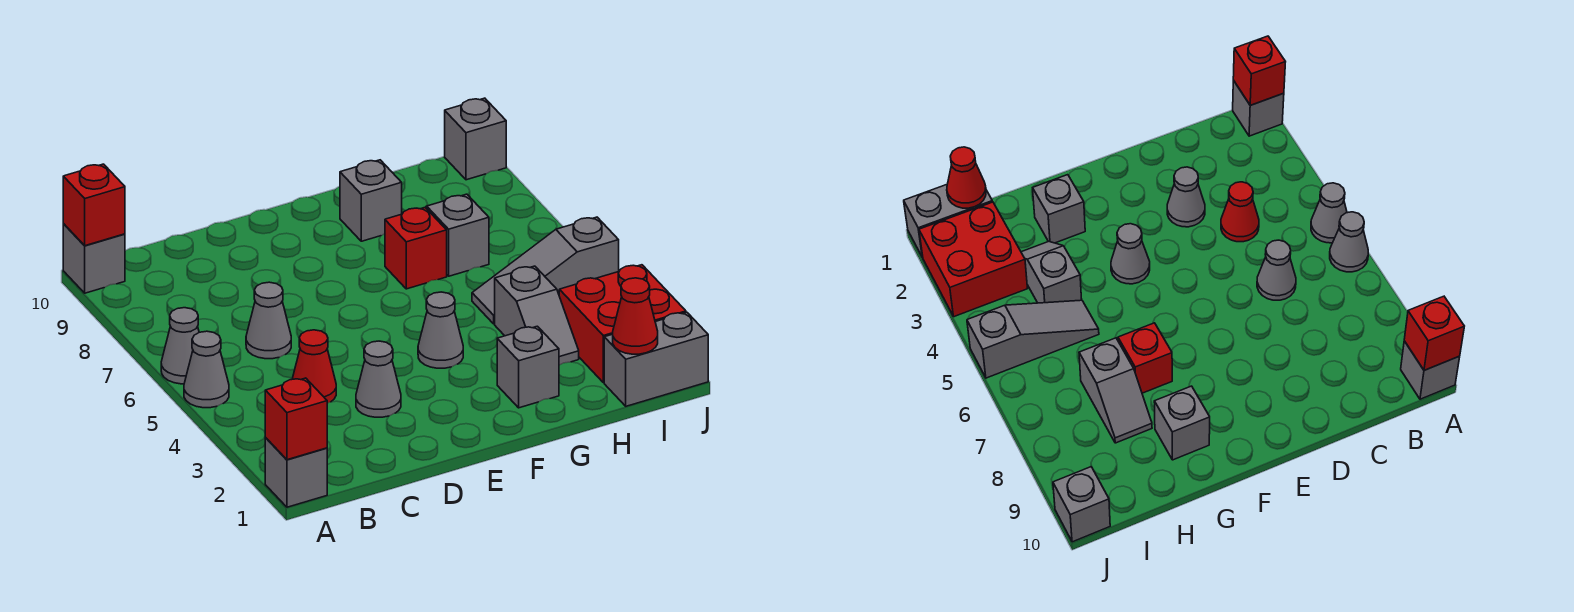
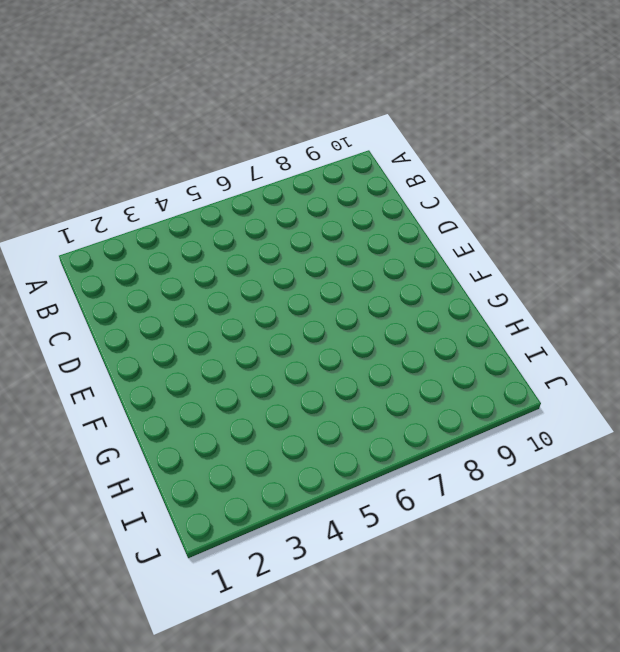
none -> grey brick A1 level 1
none -> grey cone A5 level 1
none -> grey cone A6 level 1

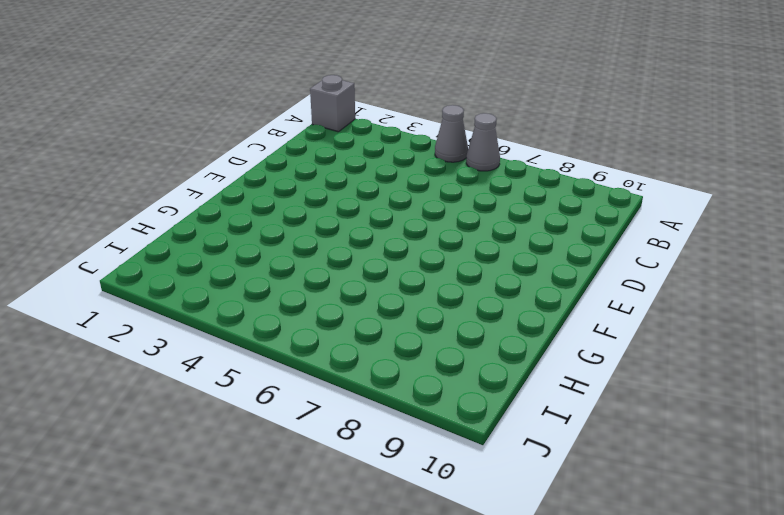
none -> grey brick A10 level 1
none -> red cone C4 level 1
none -> grey cone C6 level 1

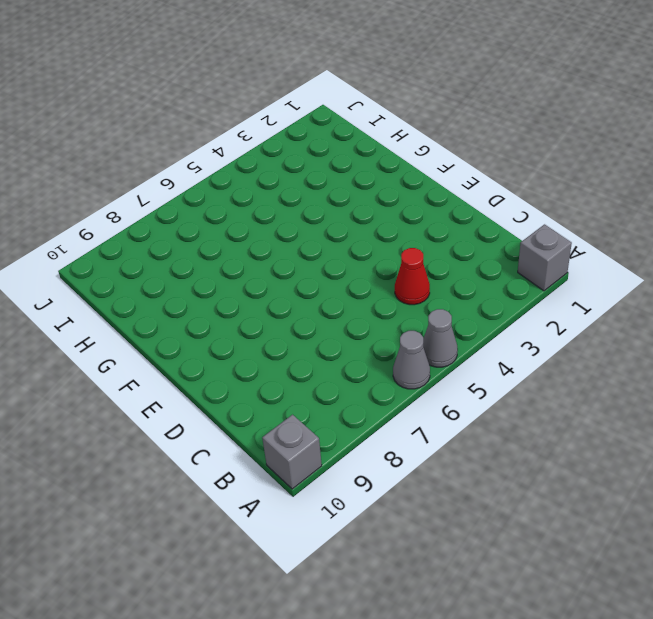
none -> grey cone C6 level 1
none -> grey cone D3 level 1
none -> grey cone F4 level 1

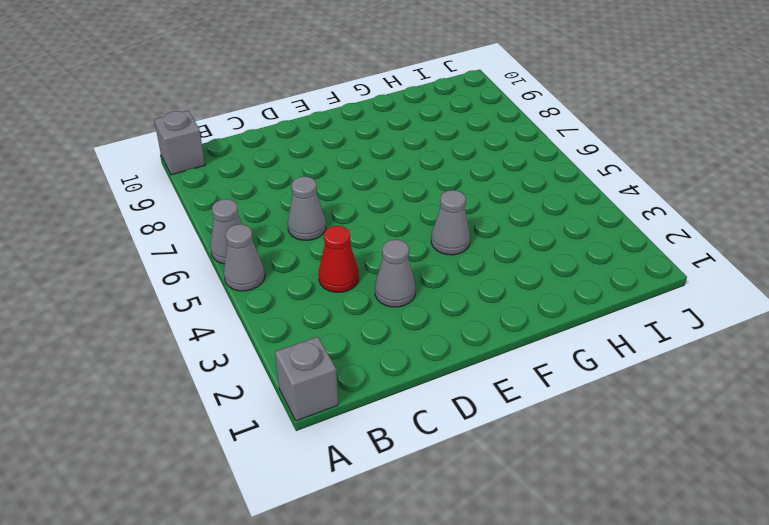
none -> grey brick G2 level 1
none -> red brick G7 level 1
none -> grey brick G9 level 1

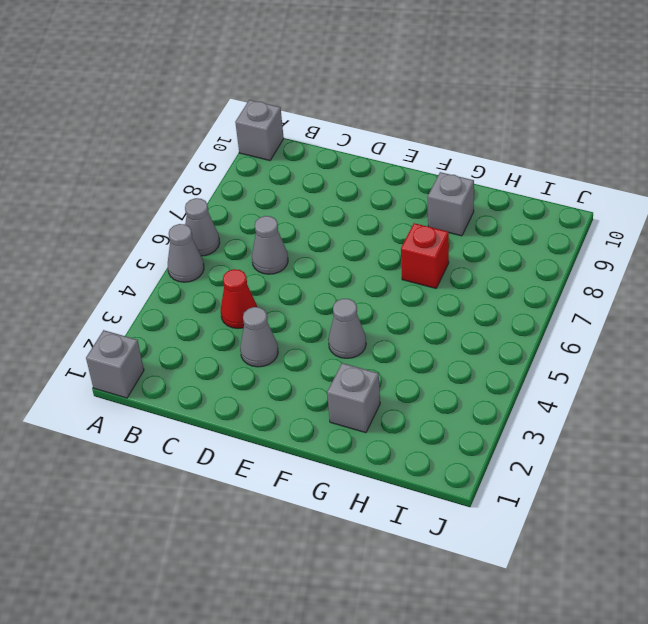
none -> grey slope H3:H4 level 1 top 4
none -> grey slope H5:J5 level 1 top J
none -> grey slope H7:H8 level 1 top 7

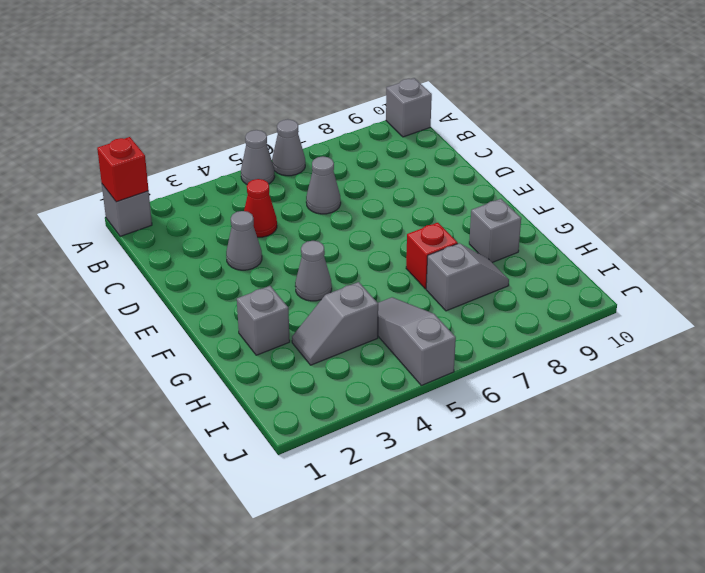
none -> grey brick I1:J1 level 1
none -> red brick I2:J3 level 1
none -> grey brick J10 level 1

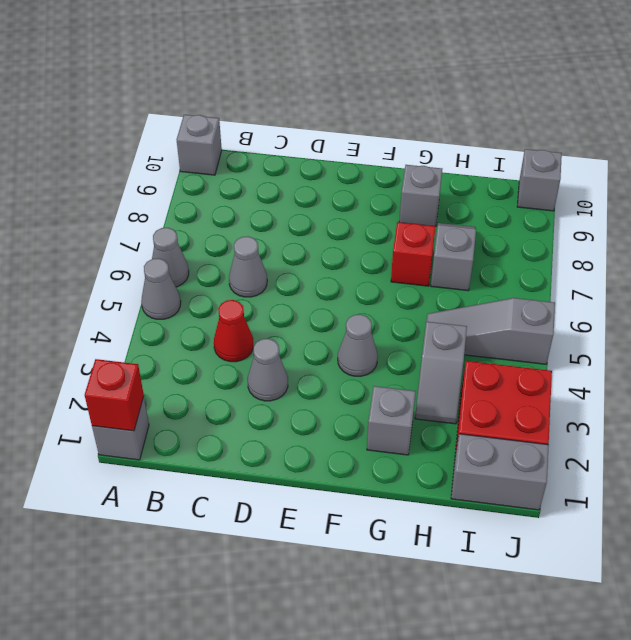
none -> red brick A10 level 2
none -> red cone I1 level 2

